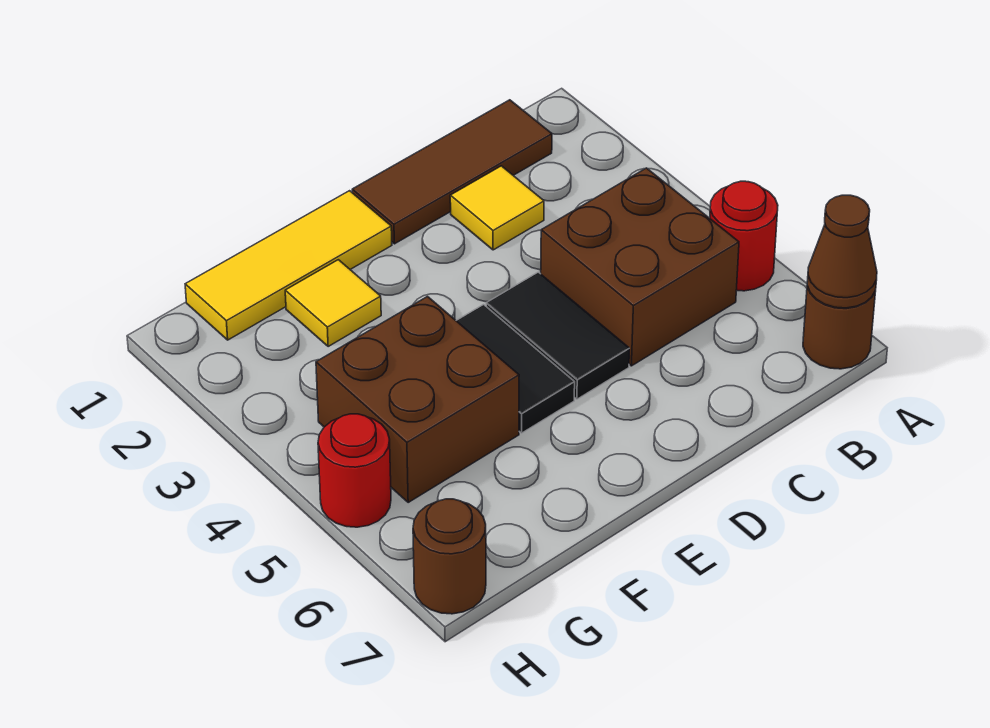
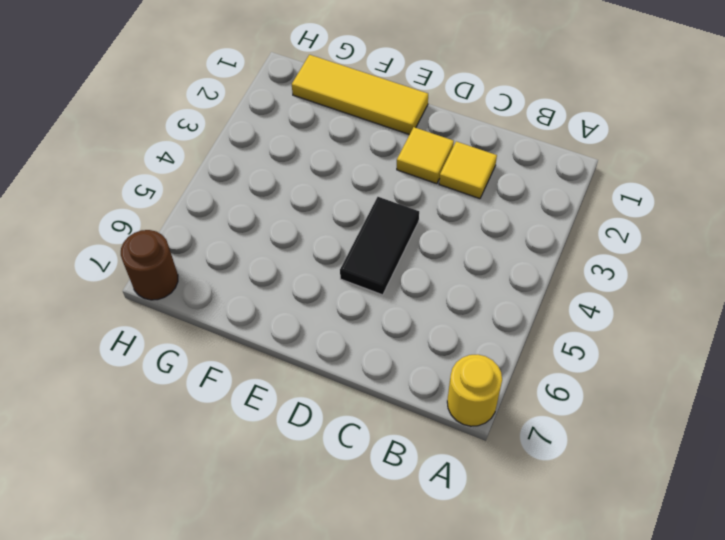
yellow round brick A7 level 1 -> brown round brick A7 level 1
yellow tile D2 level 1 -> yellow tile F2 level 1
none -> red round brick A5 level 1
none -> brown tile B1:D1 level 1
none -> brown brick B4:C5 level 1

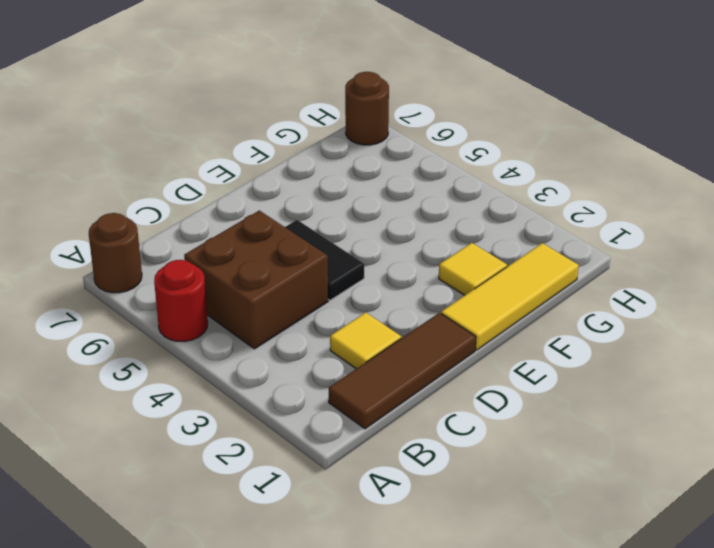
none -> black tile E4:E5 level 1
none -> brown brick F4:G5 level 1
none -> red round brick H5 level 1

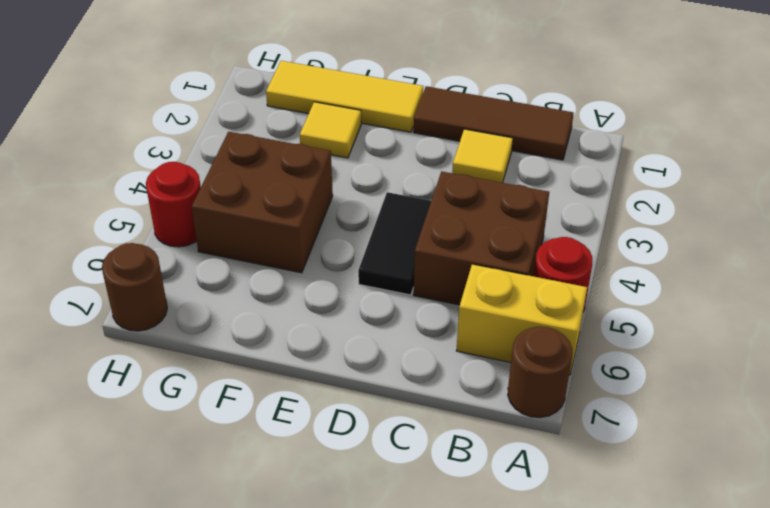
yellow brick A6:B6 level 1 -> none
none -> black tile E4:E5 level 1
none -> brown cone A7 level 2

